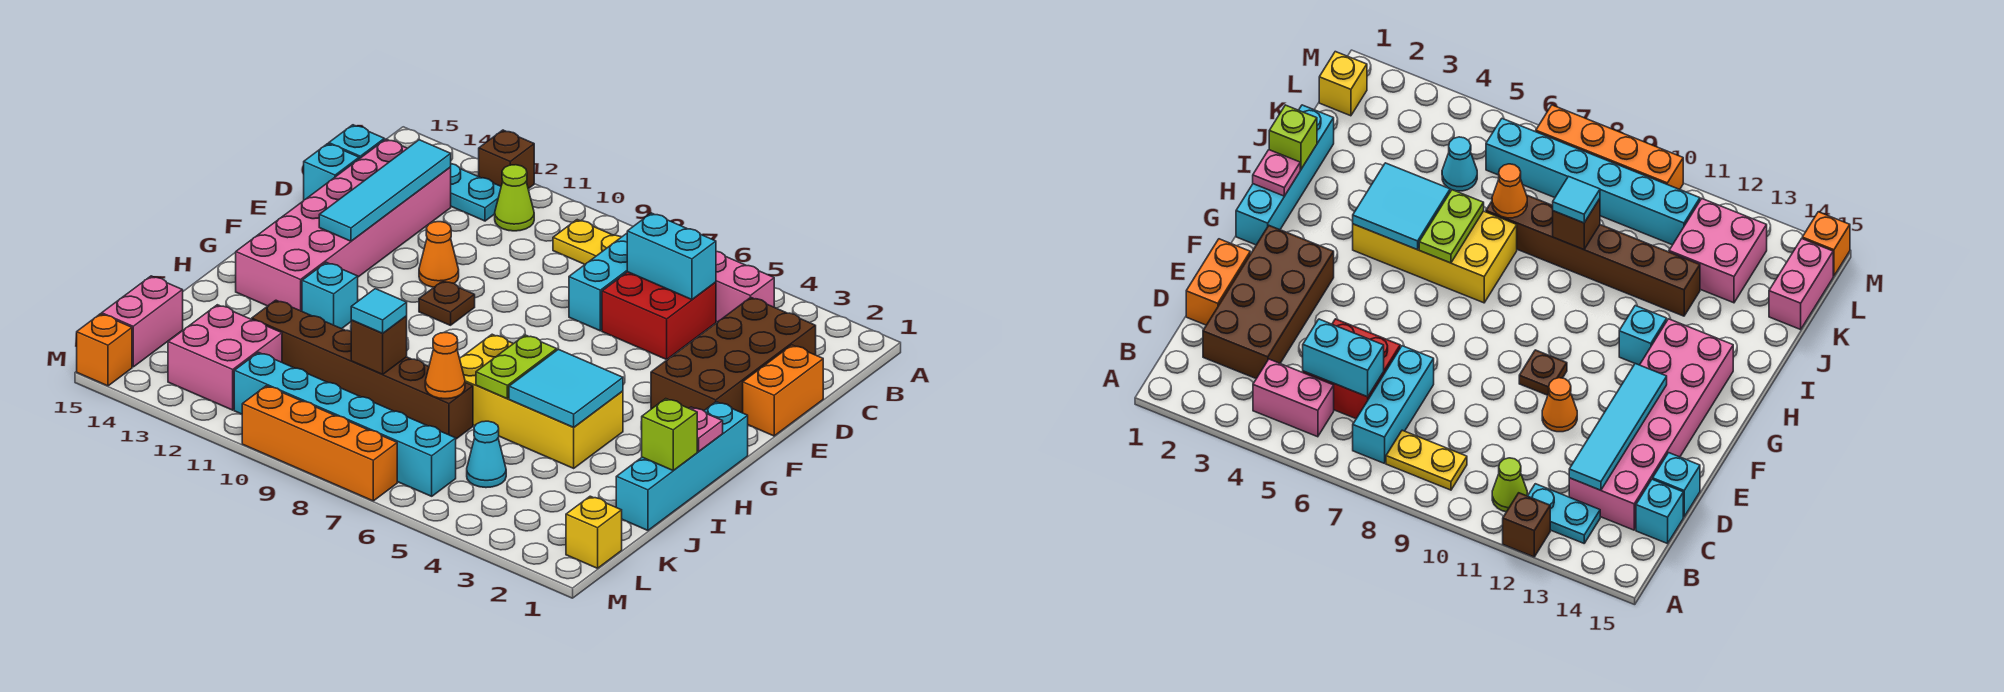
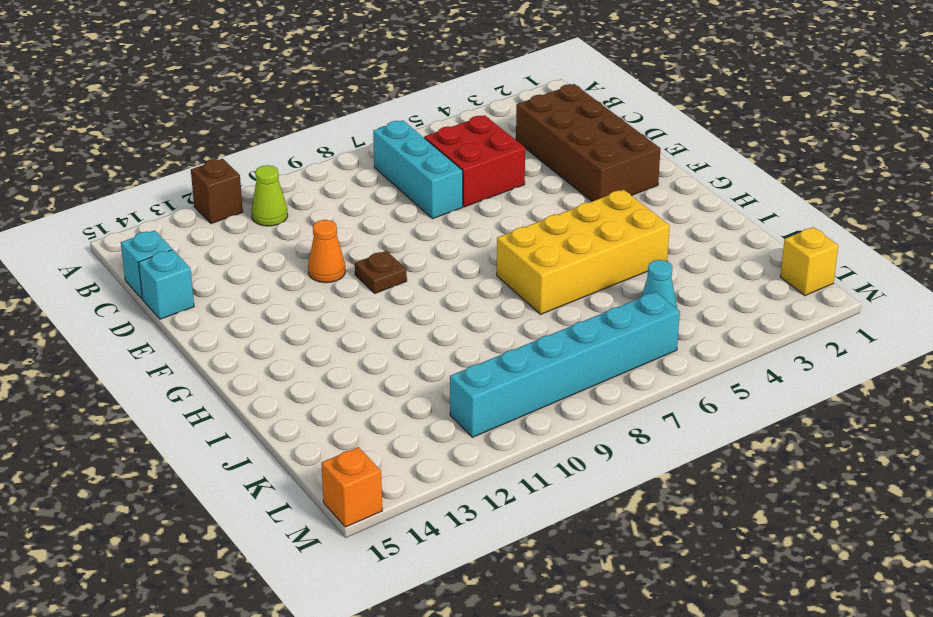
none -> pink brick B4:B5 level 1
none -> yellow plate B8:B9 level 1
none -> cyan plate B12:B13 level 1
none -> pink brick C13:H14 level 1

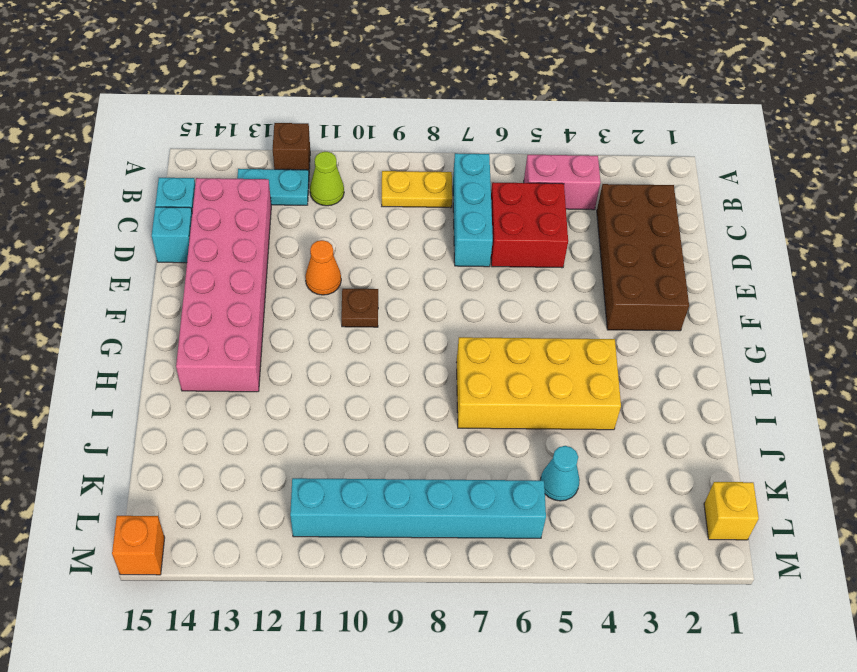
none -> orange brick D1:E1 level 1
none -> cyan brick G1:J1 level 1
none -> cyan brick H12 level 1
none -> brown brick J7:J12 level 1

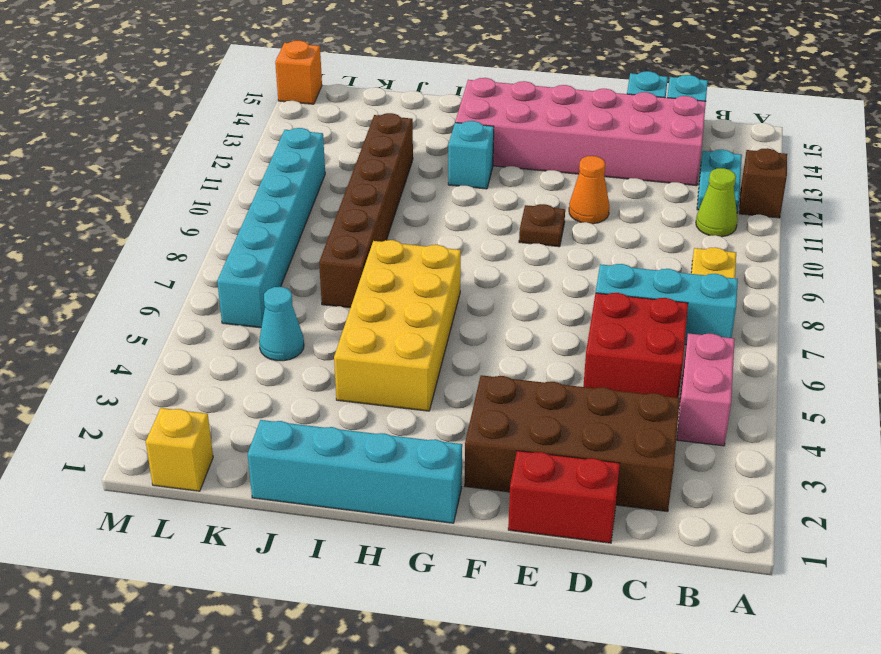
red brick D1:E1 level 1 -> orange brick D1:E1 level 1
none -> pink brick K12:L13 level 1
none -> pink brick K15:L15 level 1
none -> orange brick M7:M10 level 1
none -> cyan brick C5:C6 level 2

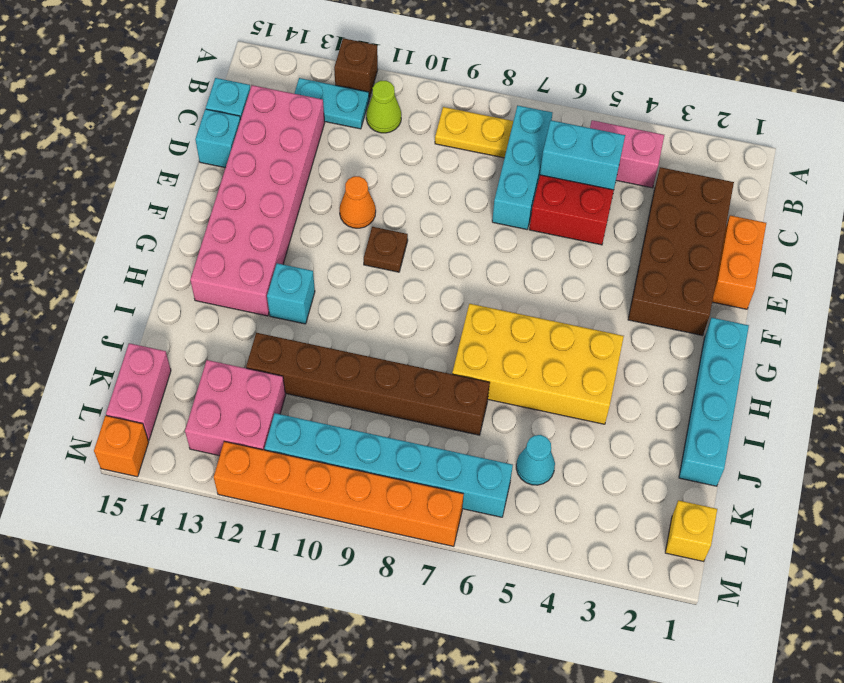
orange brick M7:M12 level 1 -> orange brick M7:M10 level 1
none -> cyan tile C13:F13 level 2
none -> pink plate H1 level 2
none -> cyan tile H4:I5 level 2
none -> lime plate H6:I6 level 2

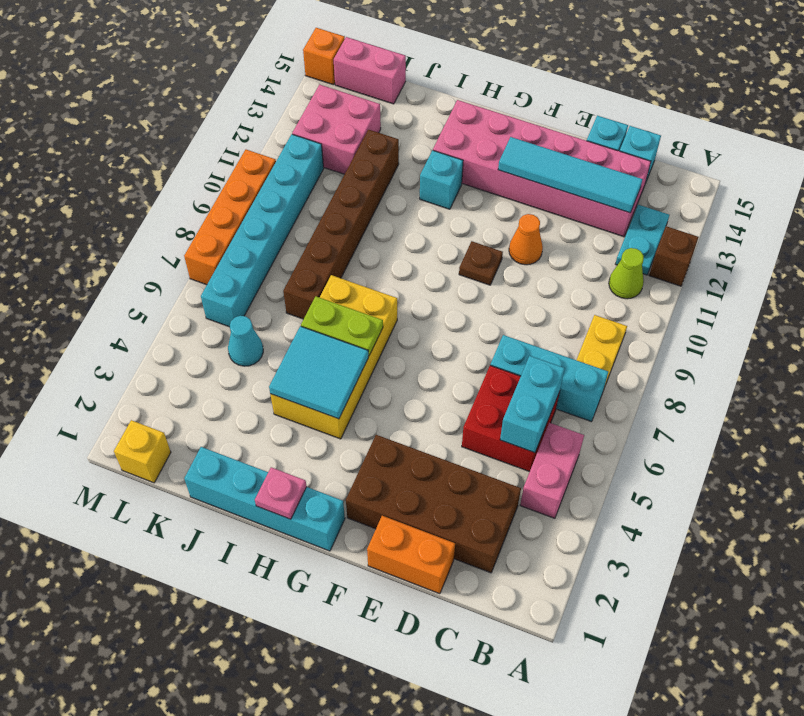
none -> lime brick I1 level 2
none -> orange cone J7 level 2
none -> brown brick J9 level 2
none -> cyan tile J9 level 3

